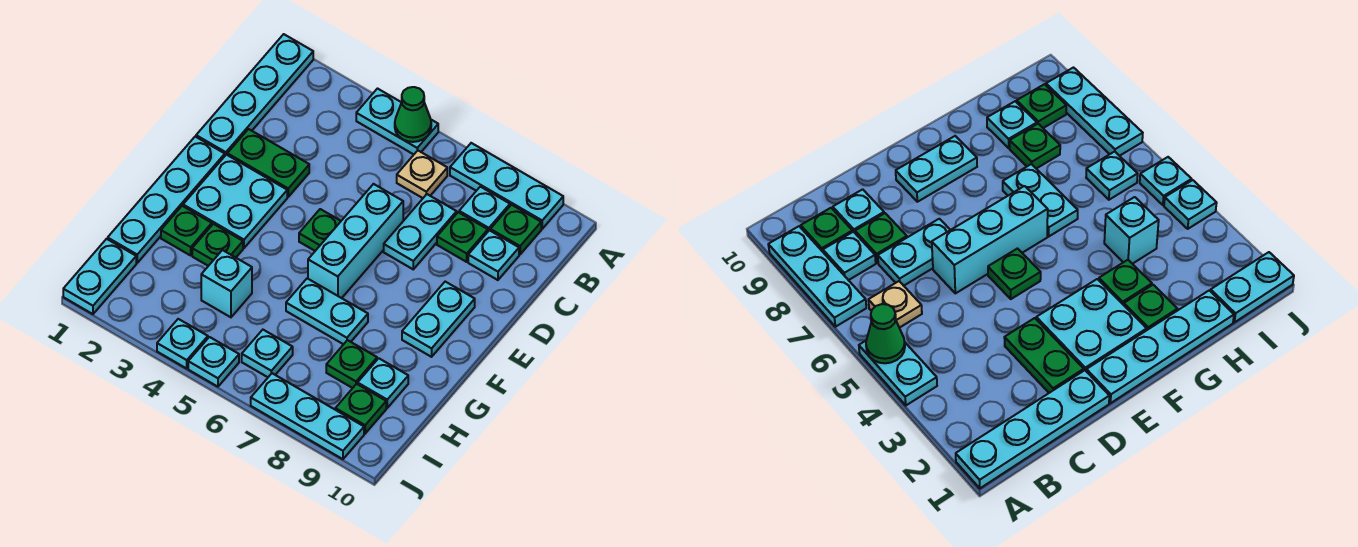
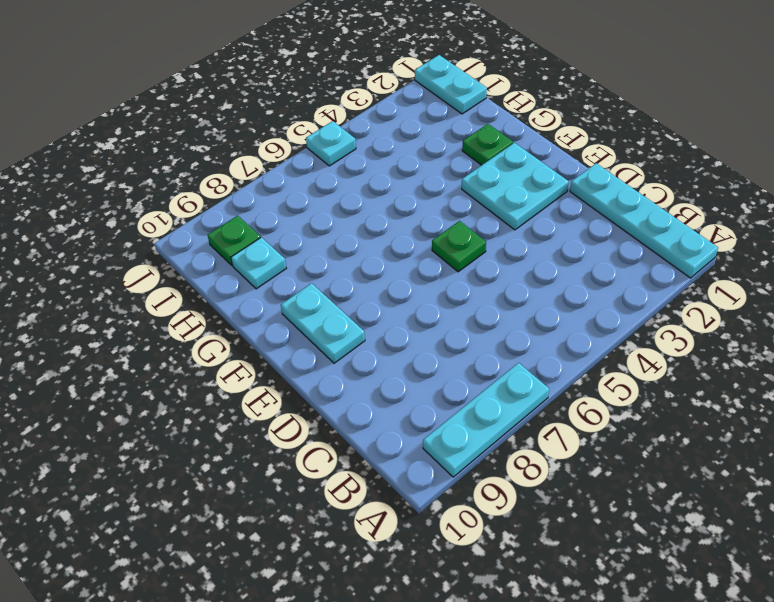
none -> cyan plate A4:A5 level 1
none -> tan plate B6 level 1
none -> cyan plate B8 level 1

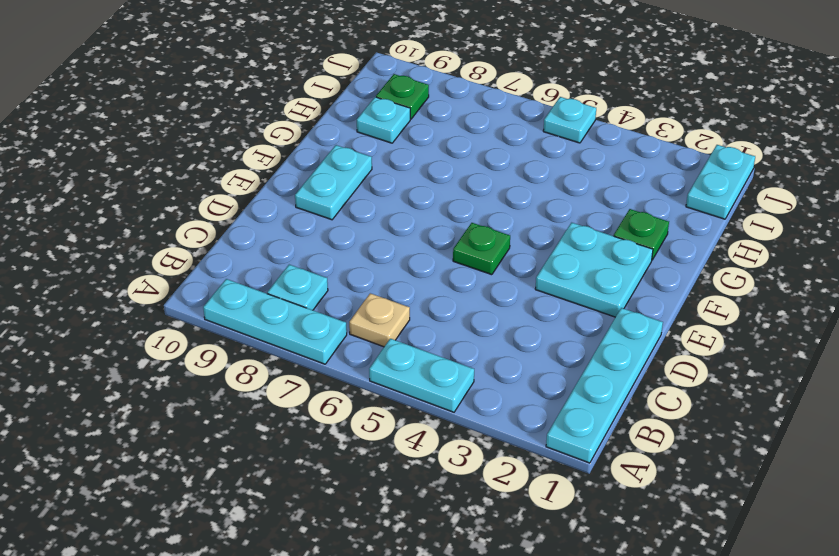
none -> green plate B9 level 1
none -> cyan plate C7:D7 level 1
none -> green plate C8 level 1

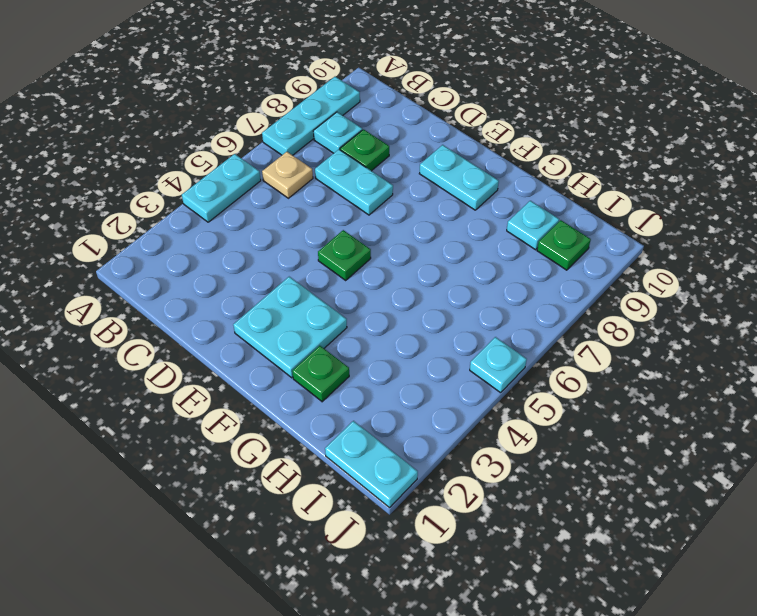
none -> cyan plate A1:D1 level 1
none -> green plate B9 level 1
none -> cyan plate C9 level 1

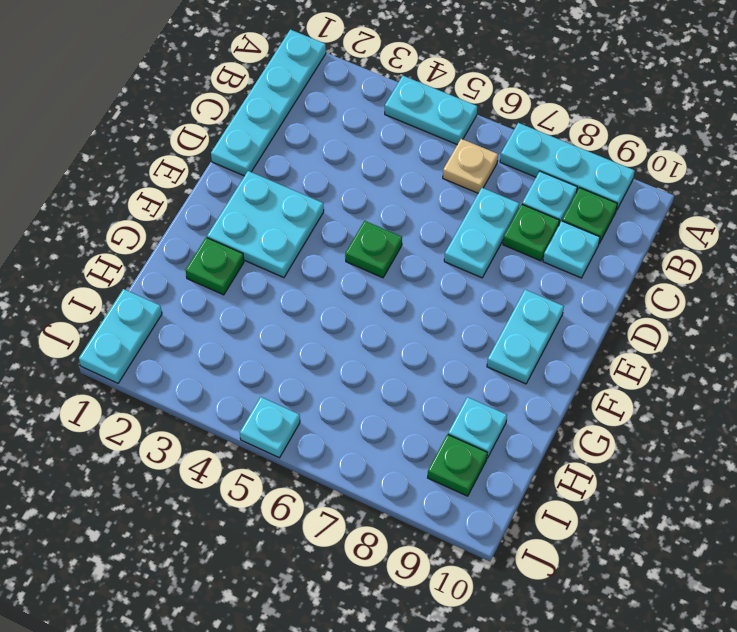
none -> green plate D2:D3 level 1
none -> cyan brick D6:F6 level 1
none -> cyan plate E1:H1 level 1

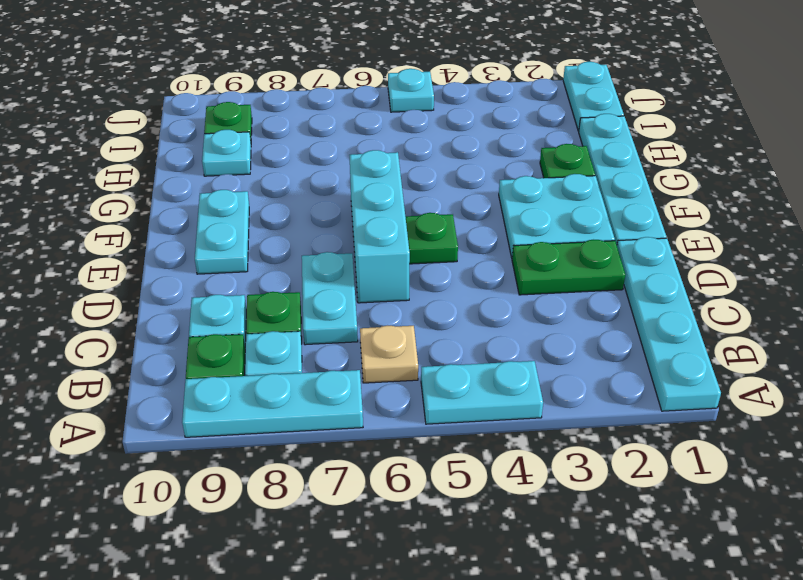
none -> green plate G3 level 1
none -> cyan plate G6:G7 level 1
none -> cyan brick H4 level 1

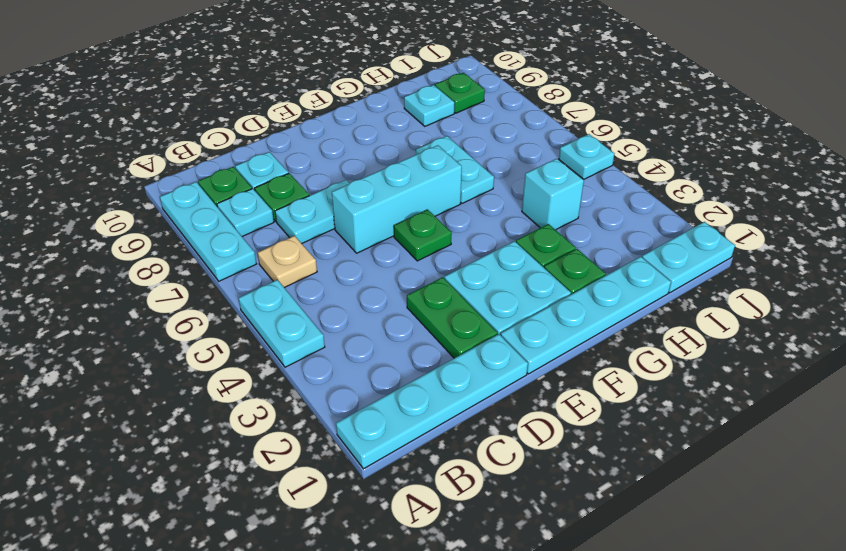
none -> cyan plate E9:F9 level 1
none -> green plate H8 level 1
none -> cyan plate I6 level 1

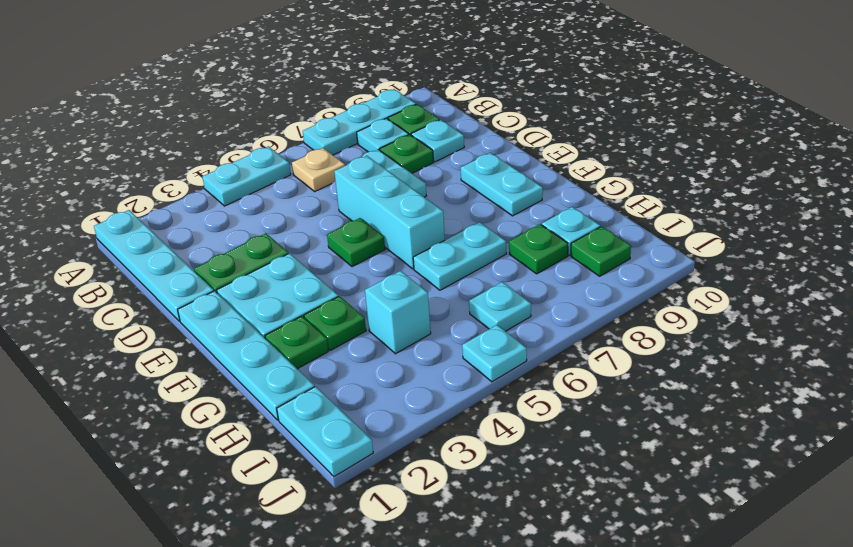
none -> cyan plate J4 level 1
none -> cyan plate J7:J9 level 1
none -> green cone A5 level 2

